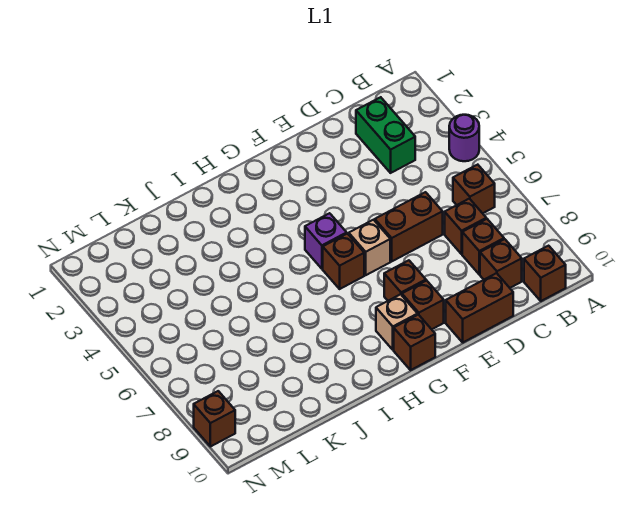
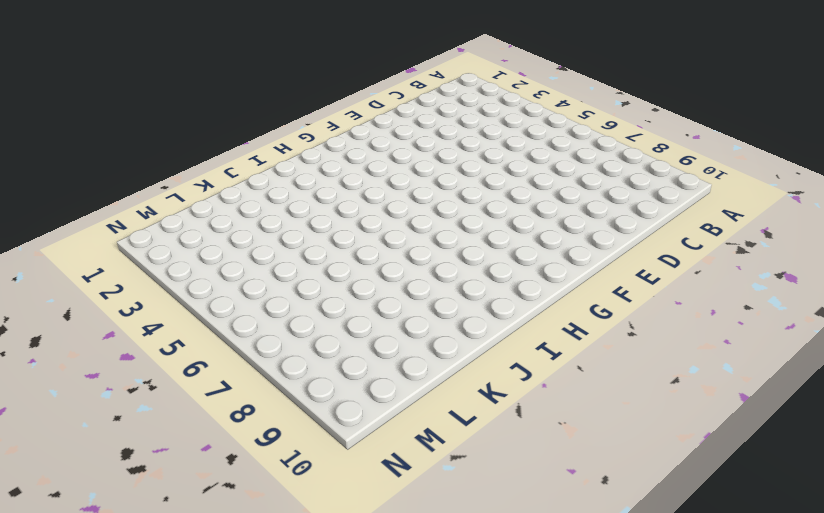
none -> purple round brick A4 level 1
none -> brown brick B6 level 1
none -> brown brick B10 level 1

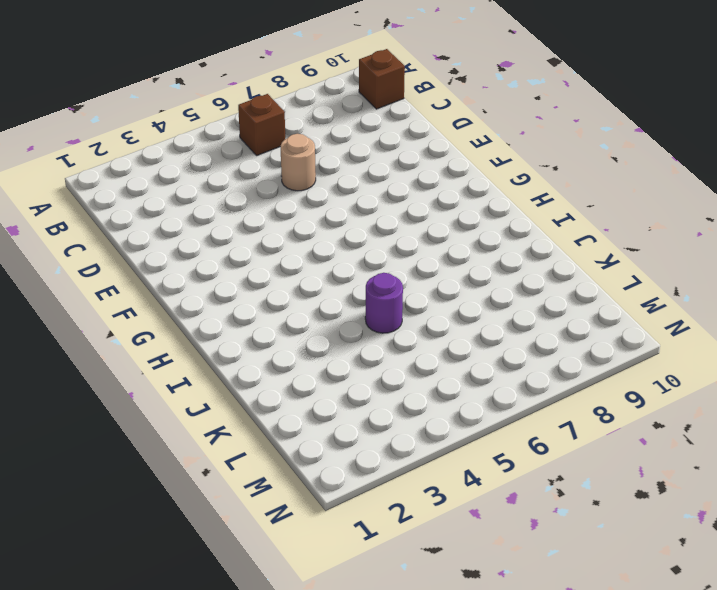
tan round brick D6 level 1 -> brown brick D6:E6 level 1
purple round brick J5 level 1 -> purple round brick A4 level 1
none -> green brick C2:C3 level 1
none -> brown brick C7 level 1
none -> brown brick C8 level 1

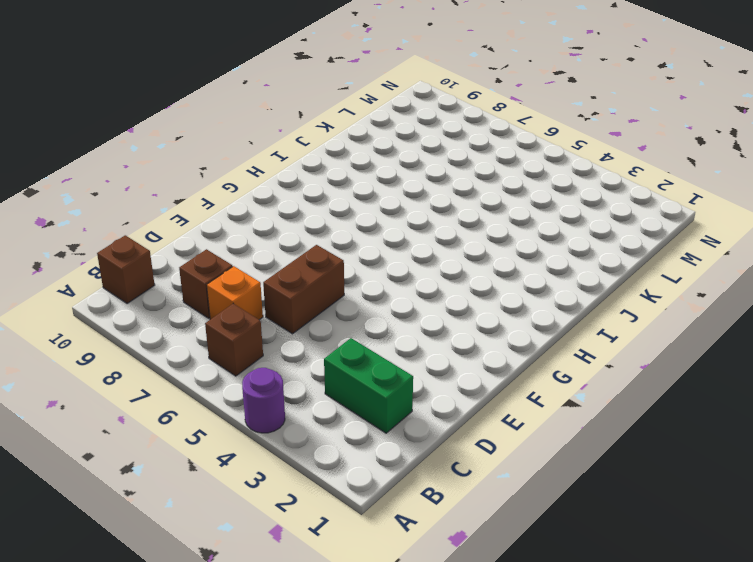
orange brick C7 level 1 -> brown brick C7 level 1
none -> brown brick C9 level 1
none -> brown brick D10:E10 level 1
none -> tan brick F6 level 1

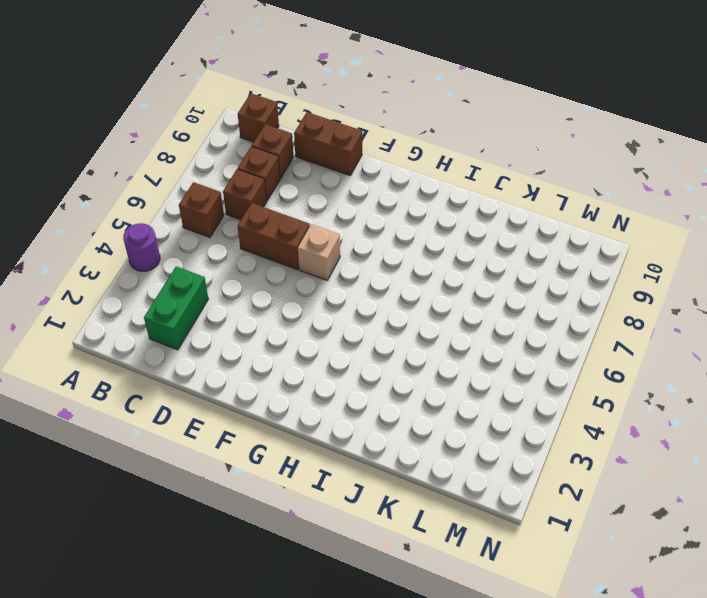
none -> brown brick F8 level 1
none -> brown brick F9 level 1
none -> purple brick G5 level 1

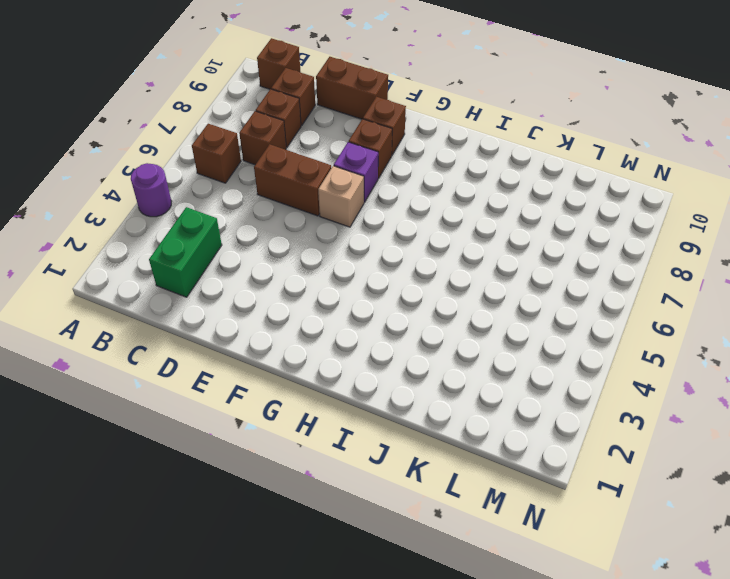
purple brick F7 level 1 -> purple brick G5 level 1
none -> brown brick G6 level 1
none -> tan brick G9 level 1
none -> brown brick G10 level 1

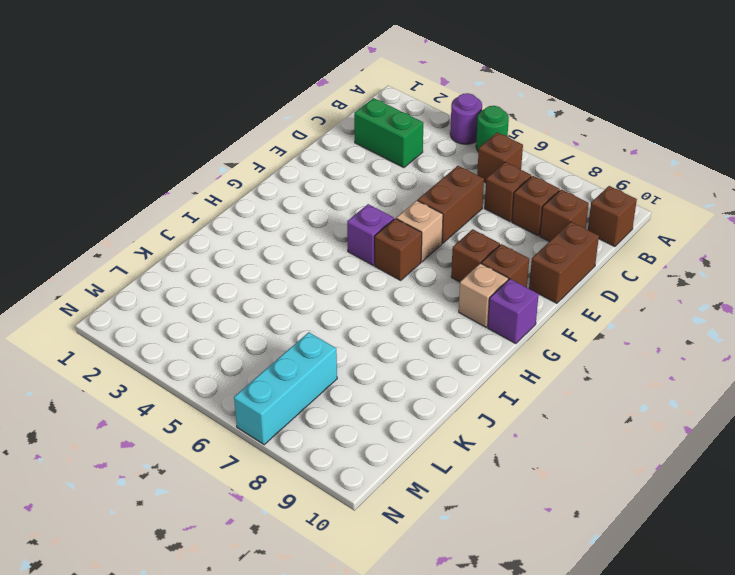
green round brick A5 level 1 -> none
purple brick G10 level 1 -> brown brick G10 level 1
cyan brick L7:N7 level 1 -> none
none -> brown brick N9 level 1

